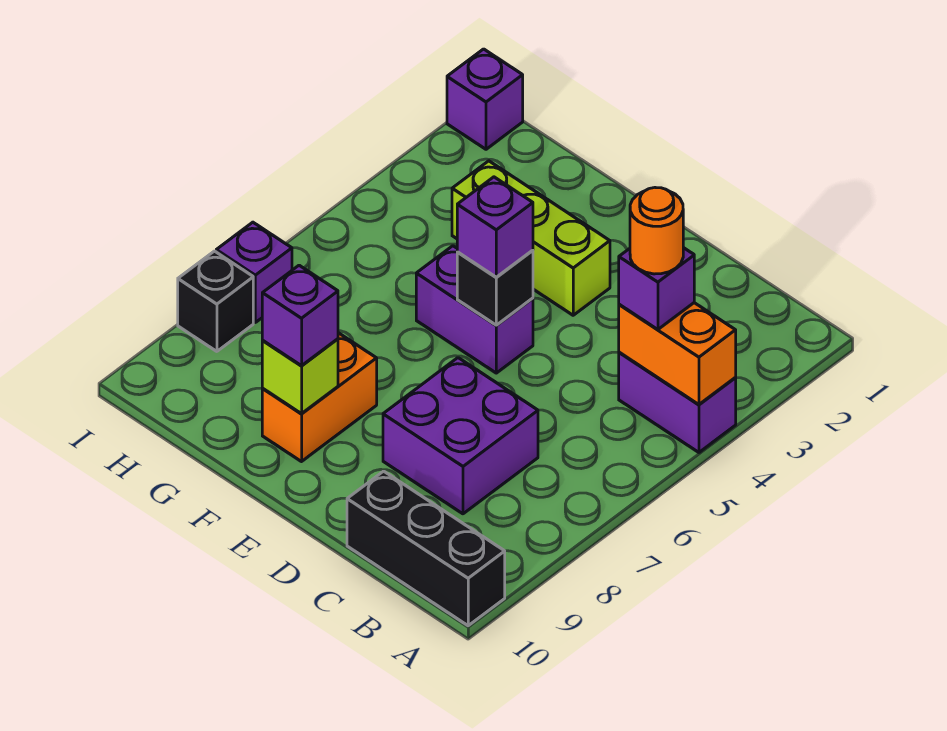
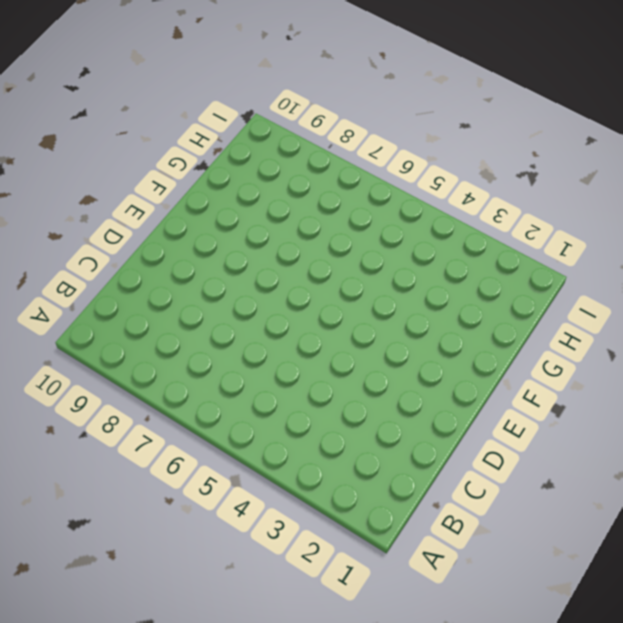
none -> purple brick A4:B4 level 1
none -> black brick A10:C10 level 1
none -> purple brick C7:D8 level 1

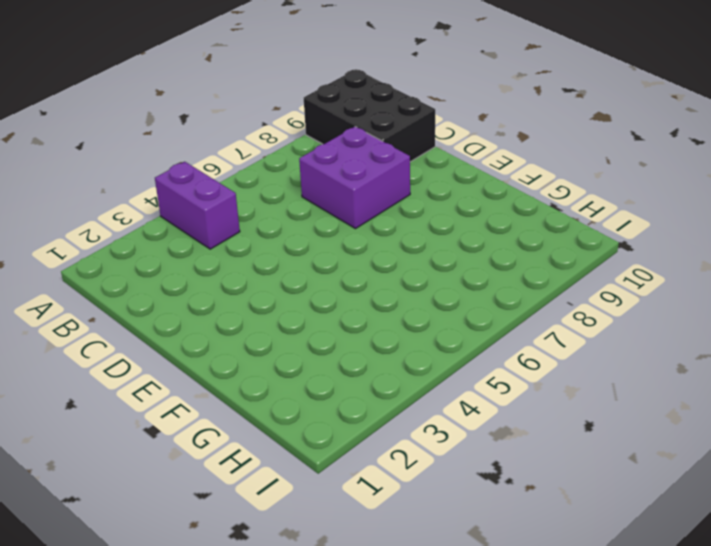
black brick A9:C10 level 1 -> black brick A10:C10 level 1
none -> lime brick E3:G3 level 1
none -> purple brick E5:F5 level 1
none -> orange brick F8:F9 level 1

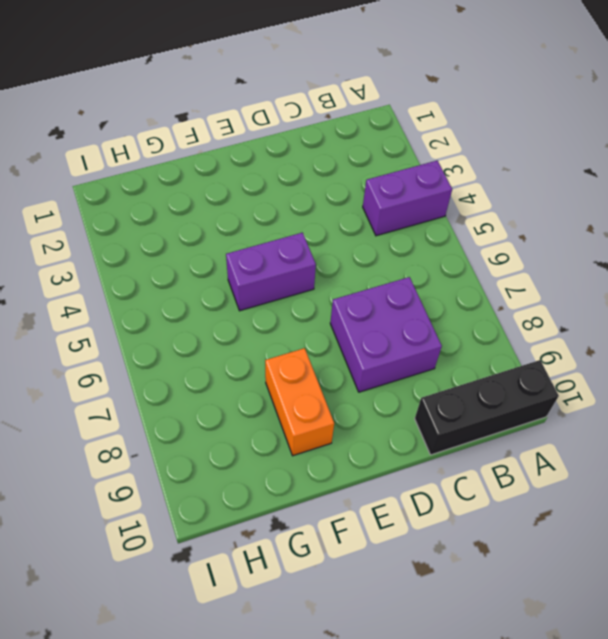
none -> lime brick E3:G3 level 1
none -> purple brick I1 level 1
none -> purple brick I7 level 1

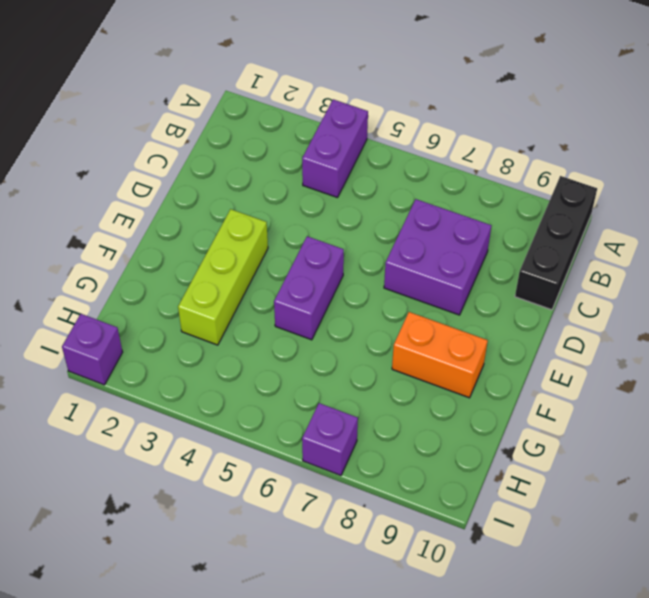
none -> black brick I8 level 1
none -> orange brick A4:B4 level 2
none -> black brick E5 level 2

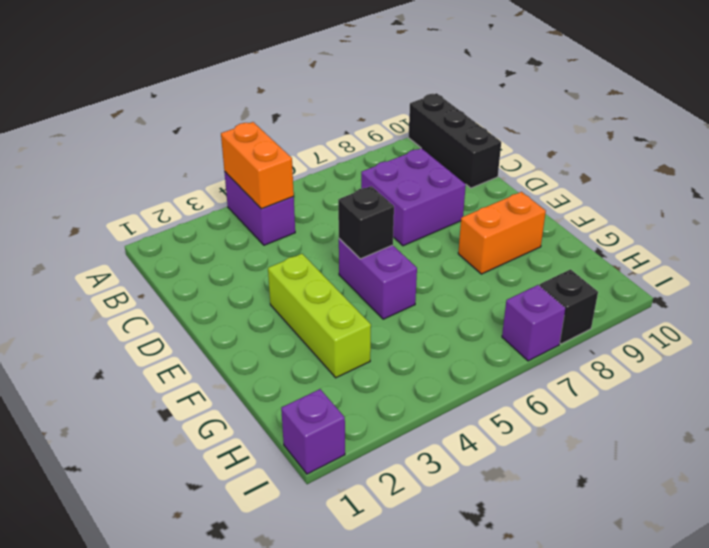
none -> lime brick F9 level 2
none -> purple brick B4 level 3
none -> purple brick E5 level 3

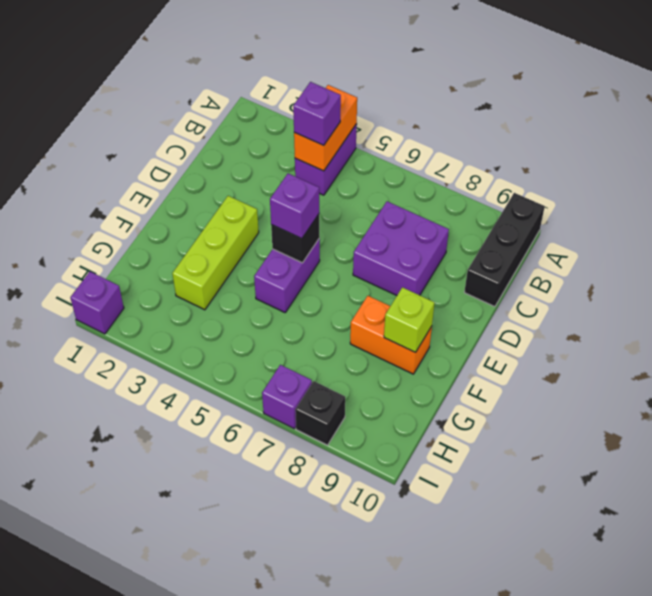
none -> purple brick F9 level 3
none -> orange round brick B4 level 4

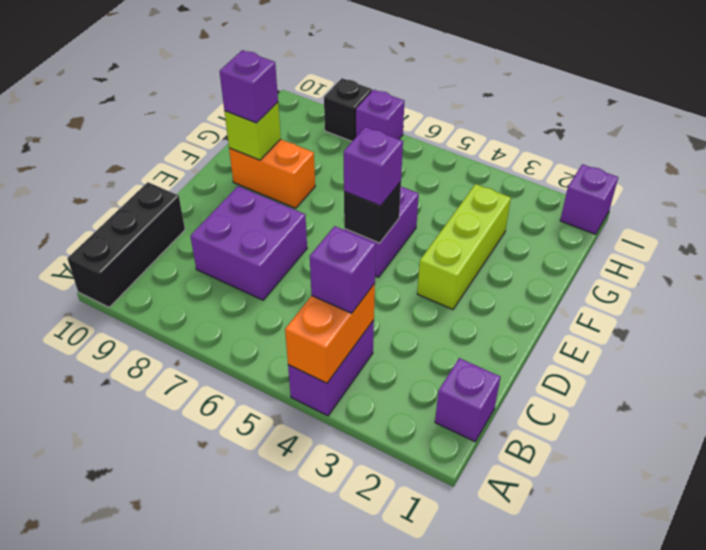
purple brick B1 level 1 -> none
none -> orange round brick B4 level 4

